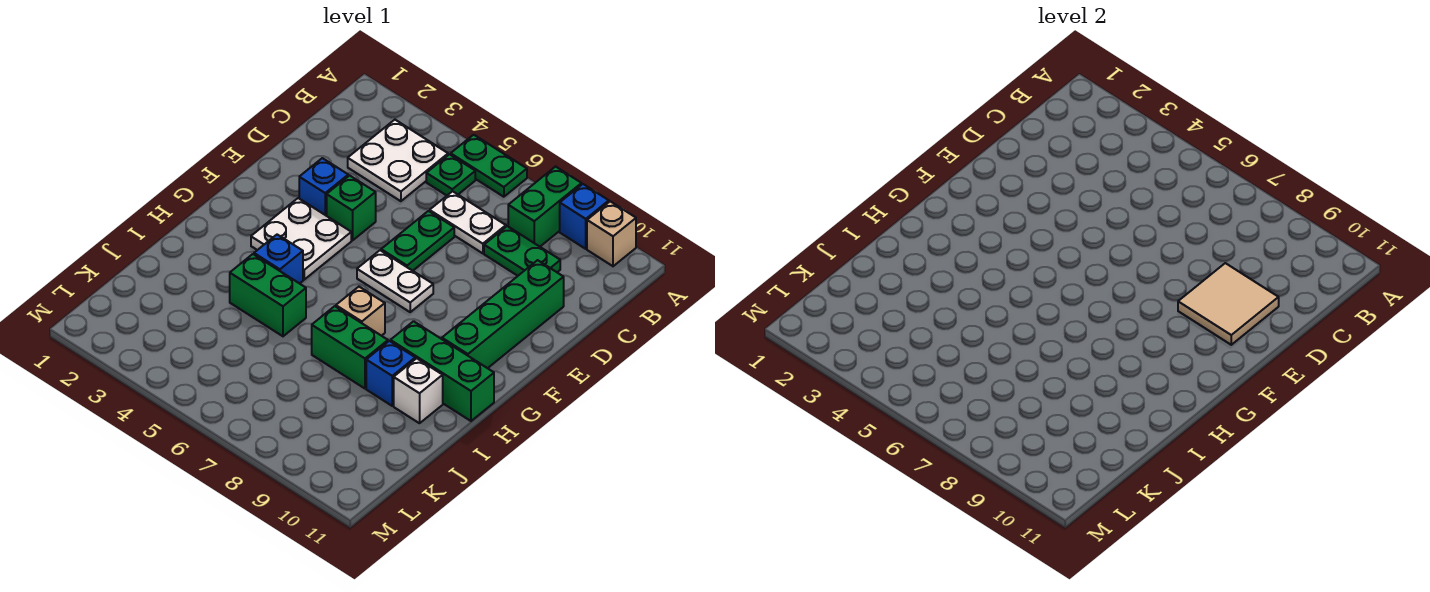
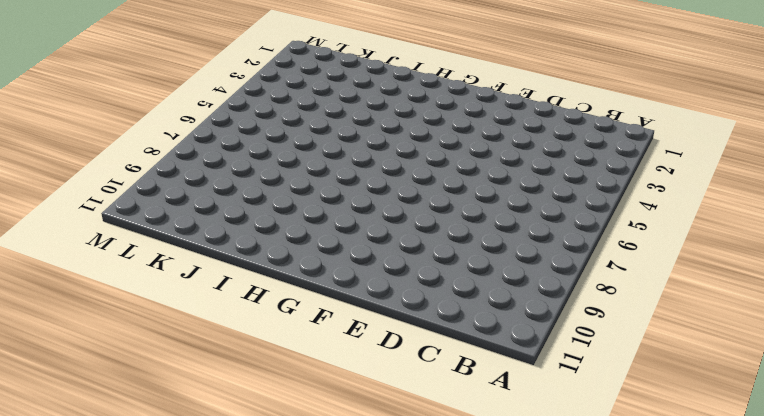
none -> green plate A5:A6 level 1
none -> green brick A8:B8 level 1
none -> blue brick A9 level 1

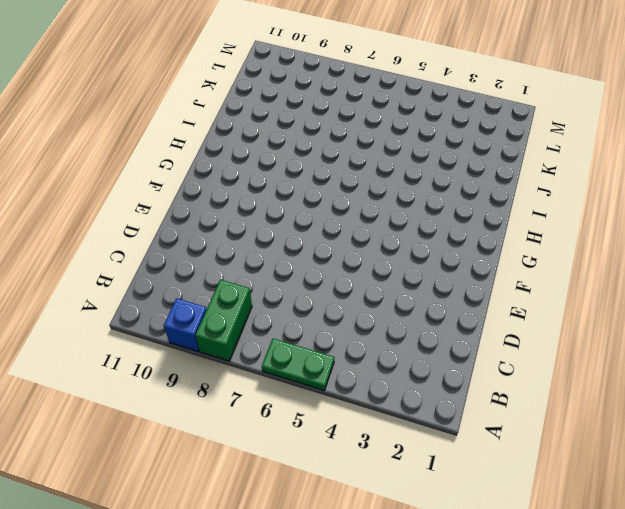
none -> tan brick A10 level 1
none -> white plate B3:C4 level 1
none -> green plate B5 level 1

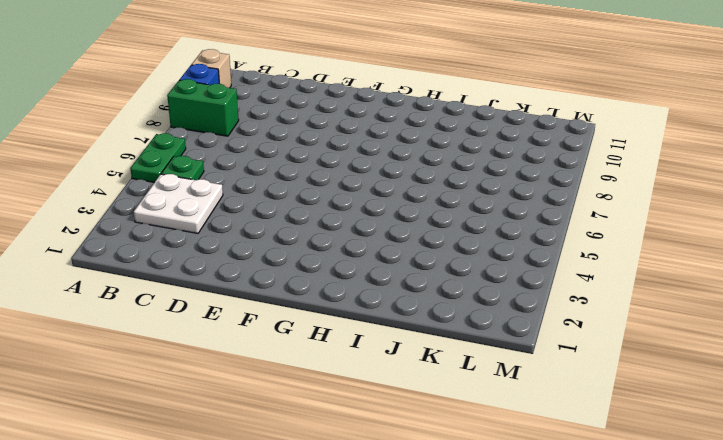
none -> white plate C6:C7 level 1
none -> green plate C8:C9 level 1
none -> green plate D6:E6 level 1

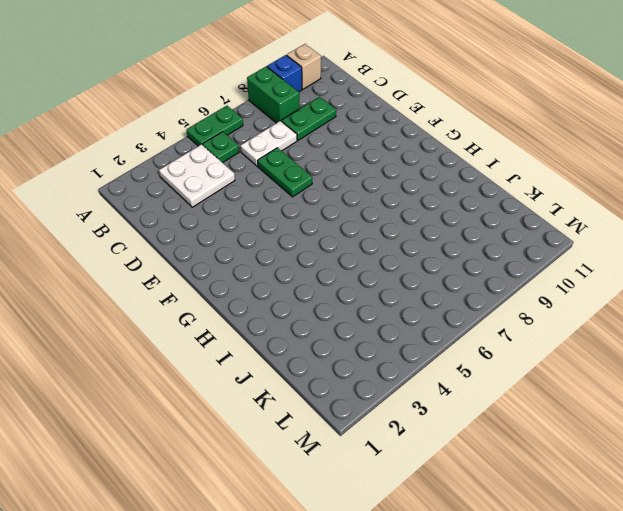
none -> green brick D10:G10 level 1
none -> blue brick E3 level 1
none -> green brick E4 level 1

